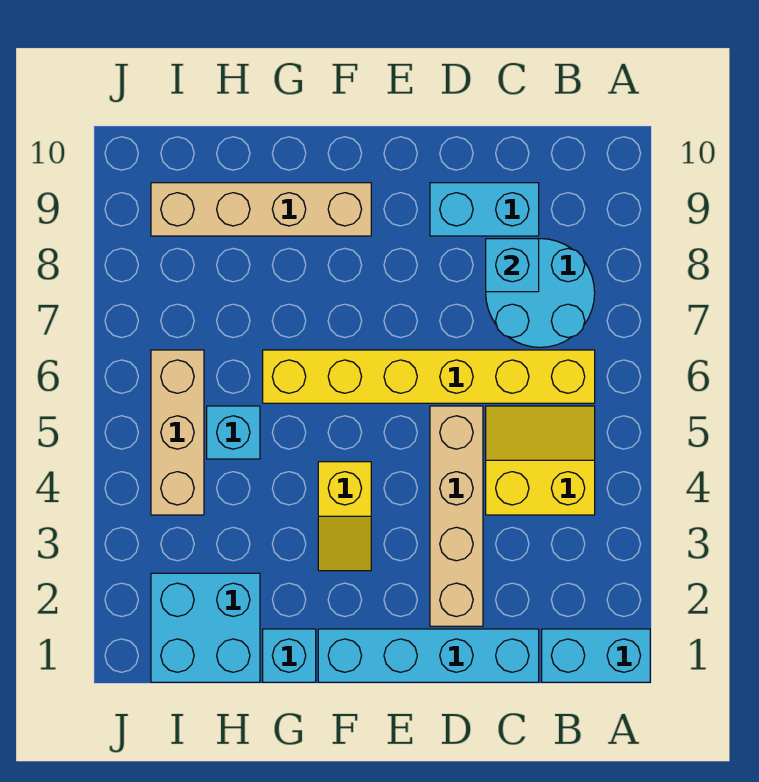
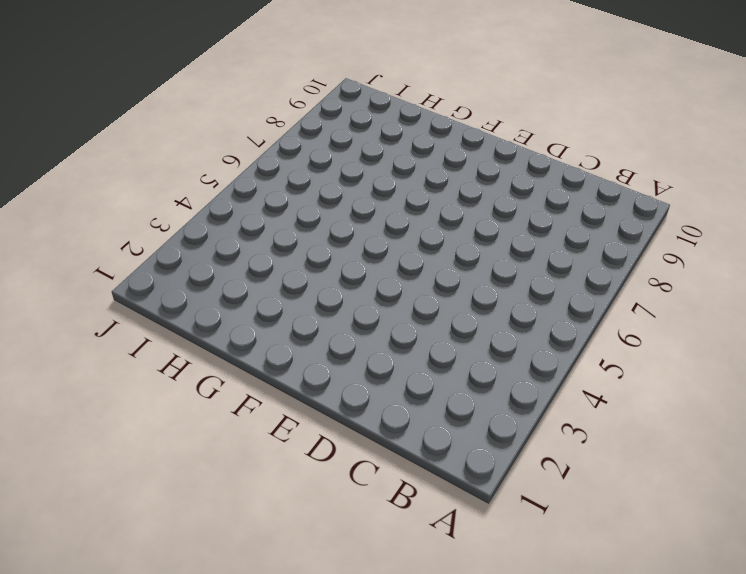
none -> cyan brick A1:B1 level 1
none -> yellow slope B4:C5 level 1 top 4
none -> yellow brick B6:G6 level 1

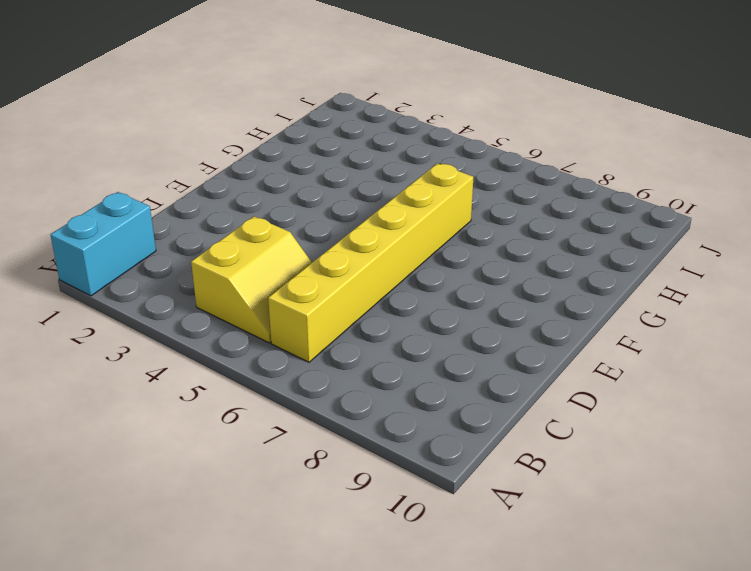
none -> cyan round brick B7:C8 level 1
none -> cyan brick C1:F1 level 1
none -> cyan brick C9:D9 level 1

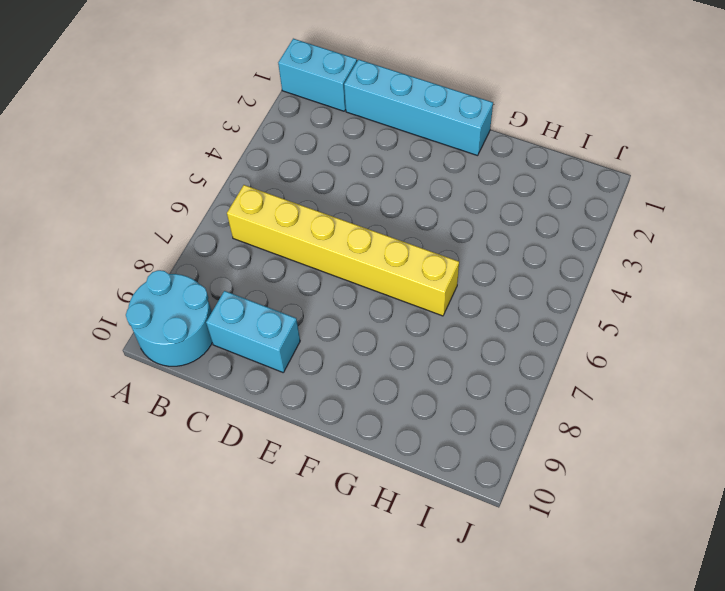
cyan round brick A9:B10 level 1 -> cyan round brick B7:C8 level 1
none -> yellow slope B4:C5 level 1 top 4
none -> tan brick D2:D5 level 1
none -> yellow slope F3:F4 level 1 top 4

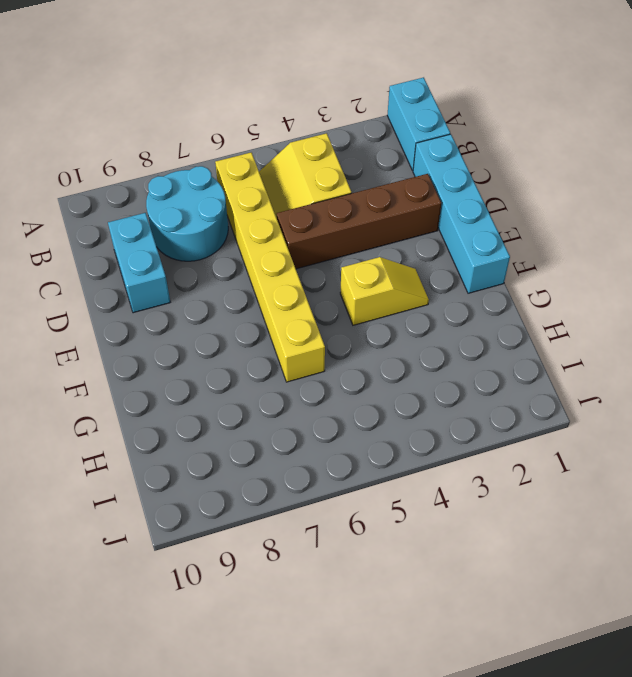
brown brick D2:D5 level 1 -> tan brick D2:D5 level 1
none -> tan brick F9:I9 level 1
none -> cyan brick G1 level 1
none -> cyan brick H1:I2 level 1

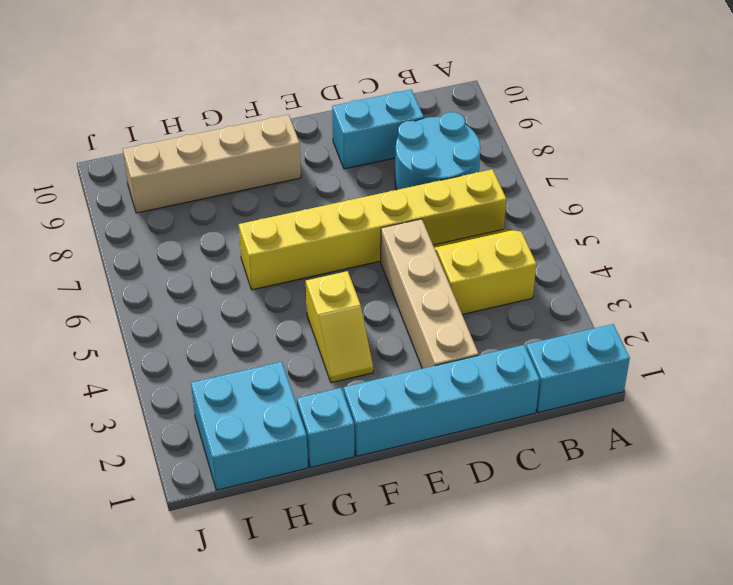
none -> cyan brick H5 level 1
none -> tan brick I4:I6 level 1
none -> cyan brick C8 level 2

